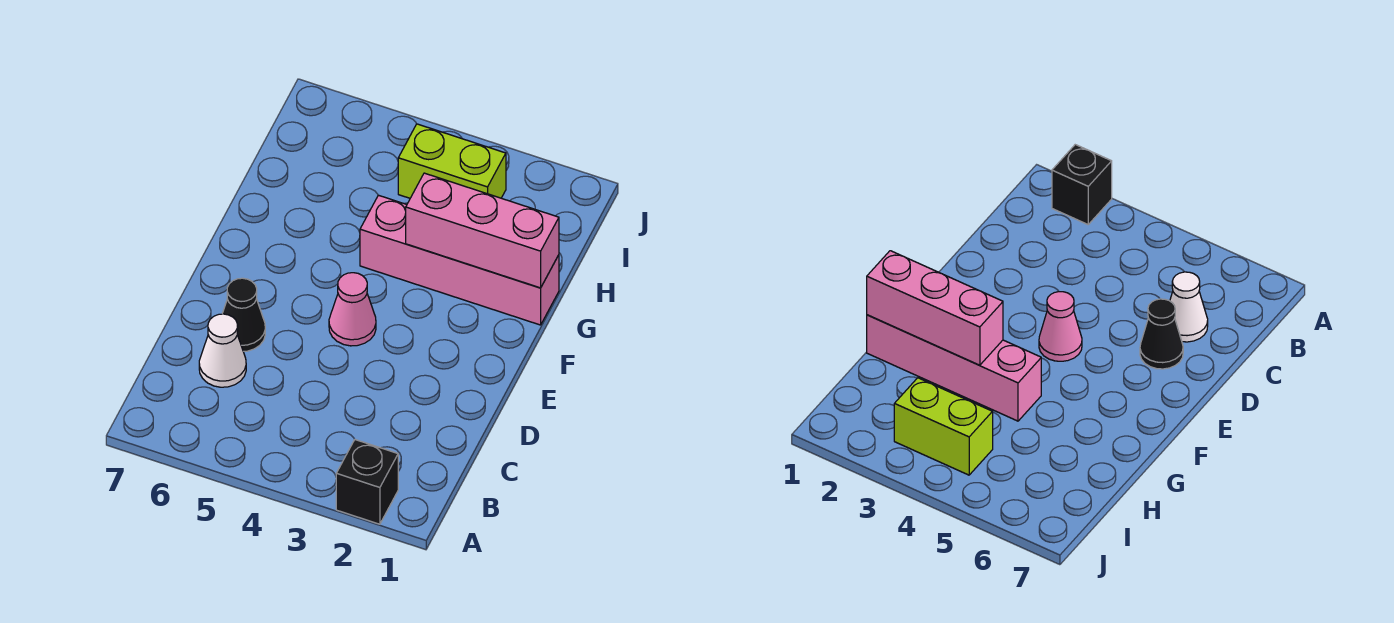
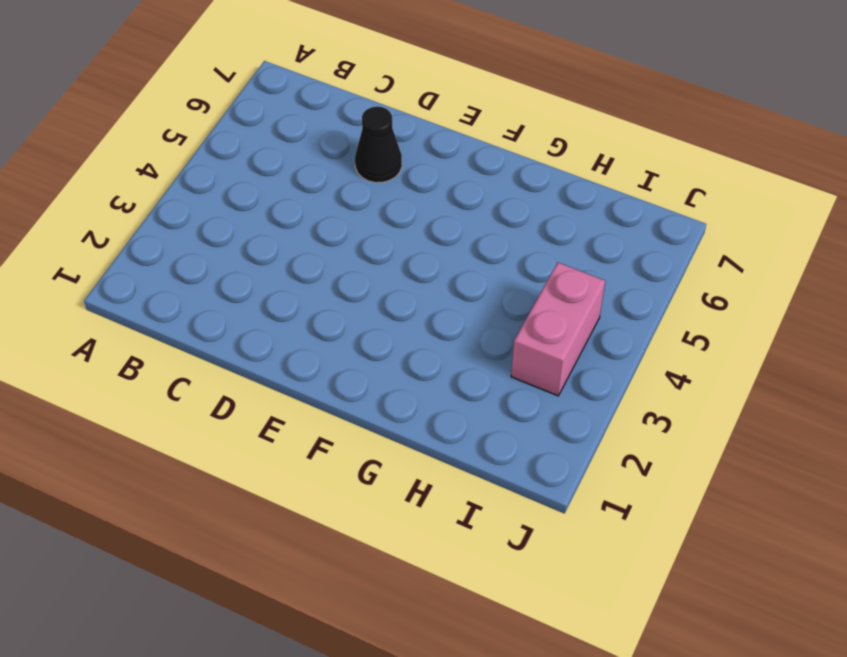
pink brick I3:I4 level 1 -> lime brick I3:I4 level 1
none -> black brick A2 level 1
none -> white cone C6 level 1

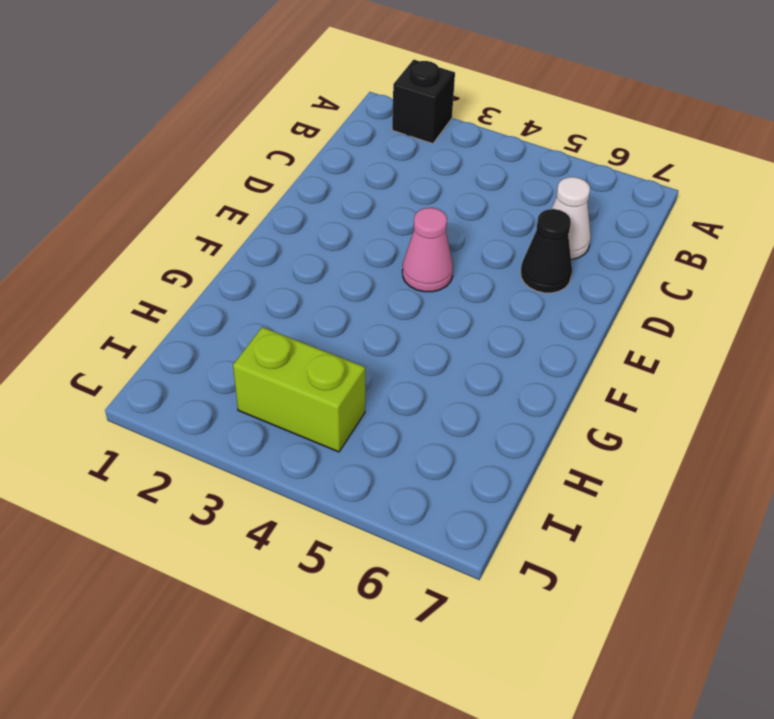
none -> pink brick G1:G4 level 1
none -> pink brick G1:G3 level 2

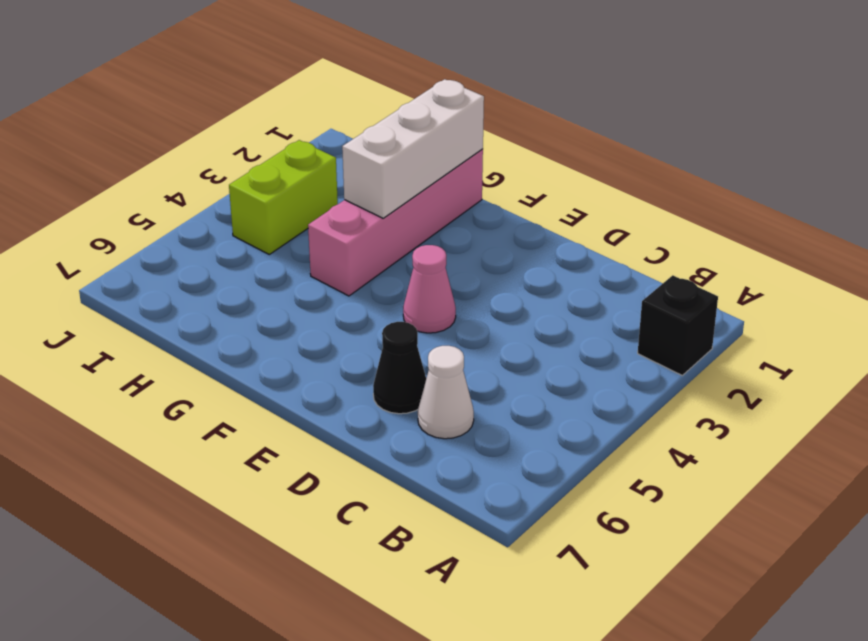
white brick G1:G3 level 2 -> pink brick G1:G3 level 2

